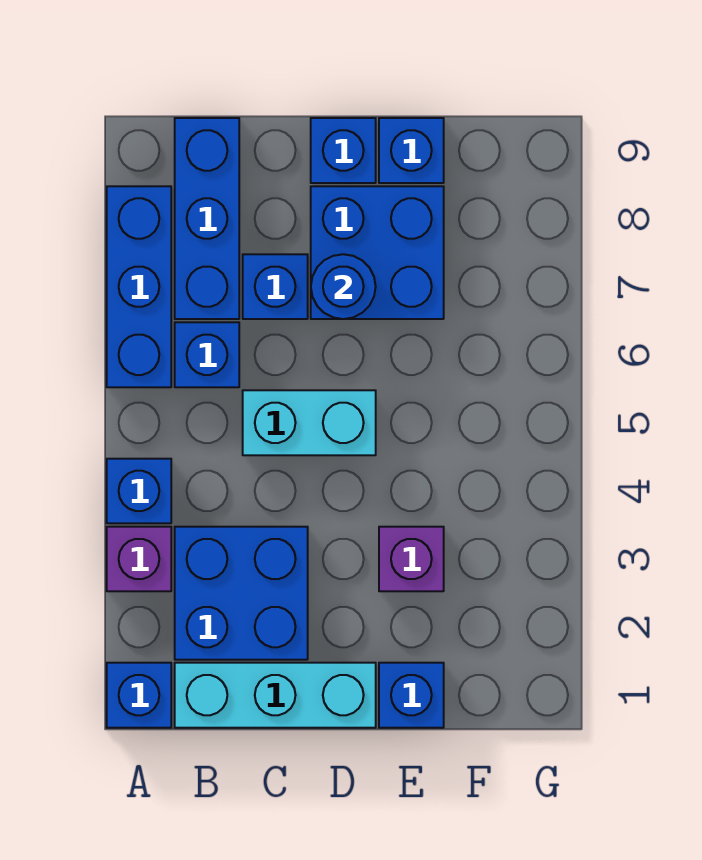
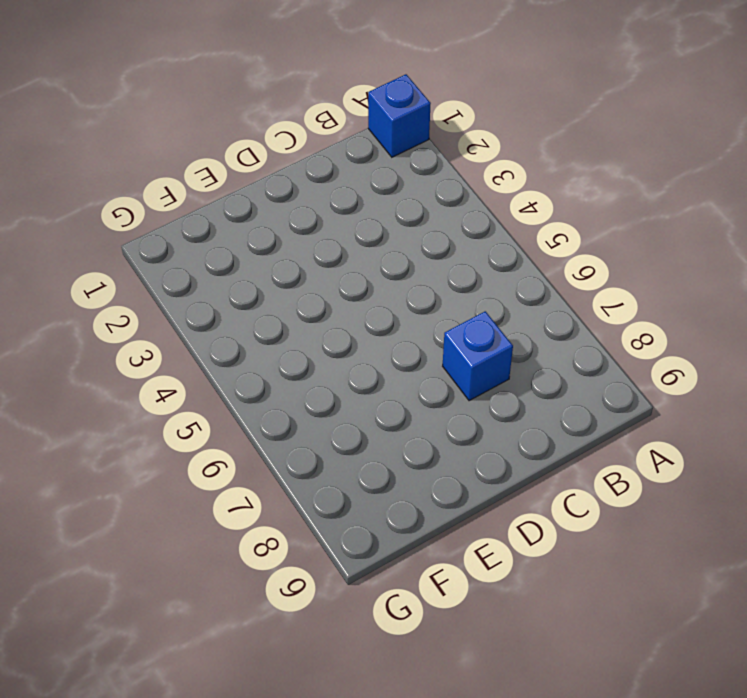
none -> purple brick A3 level 1
none -> blue brick A4 level 1
none -> blue brick A6:A8 level 1

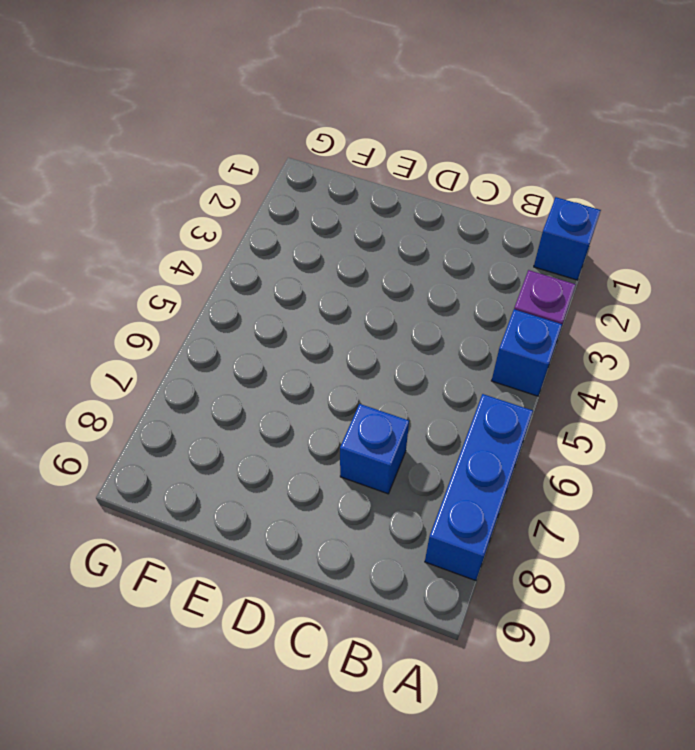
none -> cyan brick B1:D1 level 1
none -> blue brick B2:C3 level 1
none -> blue brick B6 level 1

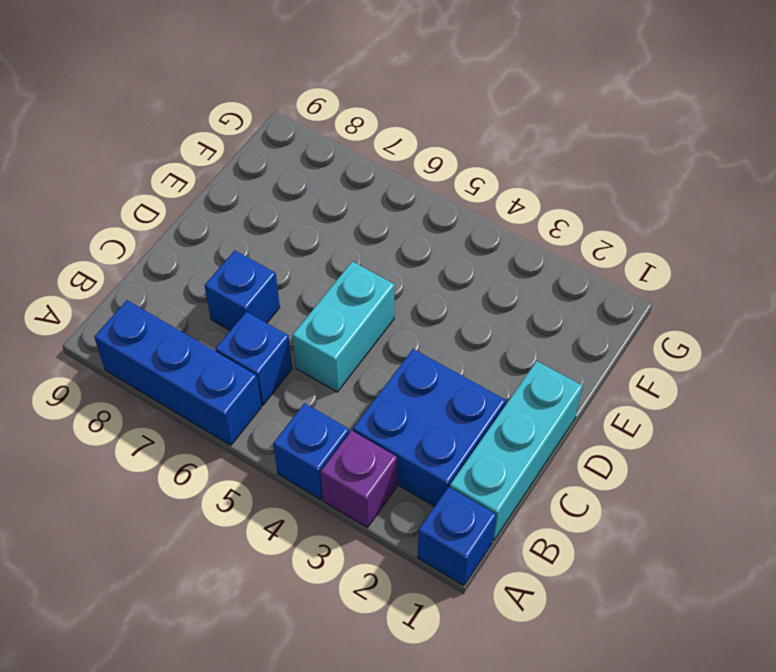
none -> blue brick B7:B9 level 1
none -> blue brick D7:E8 level 1
none -> blue brick D9 level 1

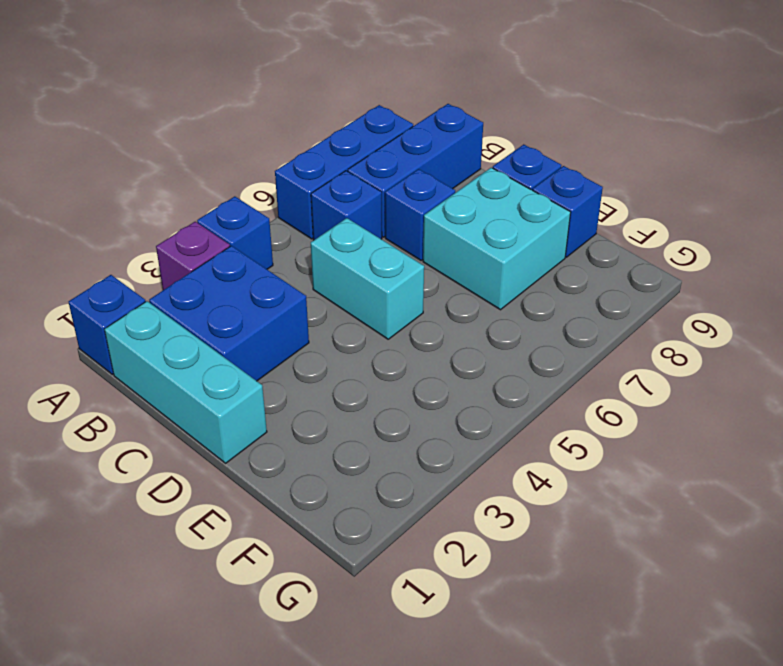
cyan brick D7:E8 level 1 -> blue brick D7:E8 level 1
none -> blue brick E1 level 1
none -> purple brick E3 level 1
none -> blue round brick D7 level 2

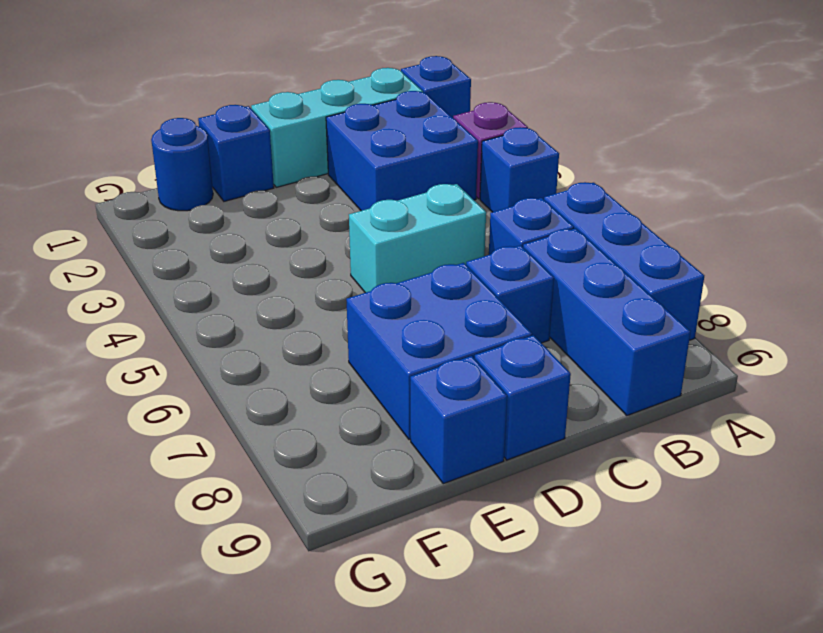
blue round brick F1 level 1 -> blue round brick D7 level 2
none -> purple brick E3 level 1

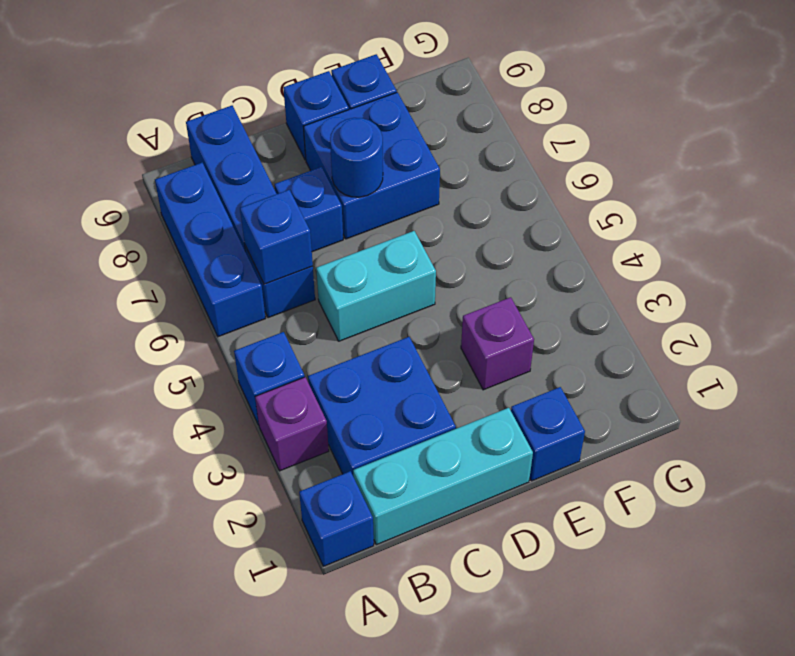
blue brick B6 level 2 -> none

